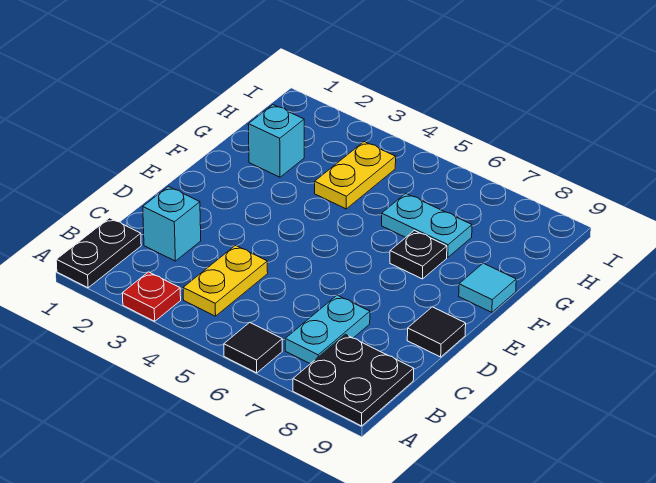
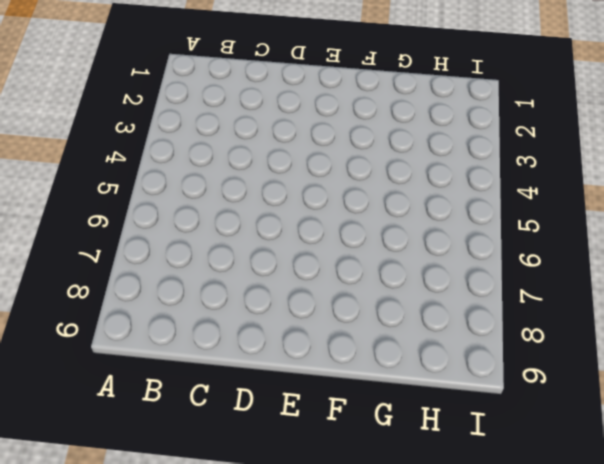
none -> black plate A1:B1 level 1
none -> red plate A3 level 1
none -> black tile A6 level 1

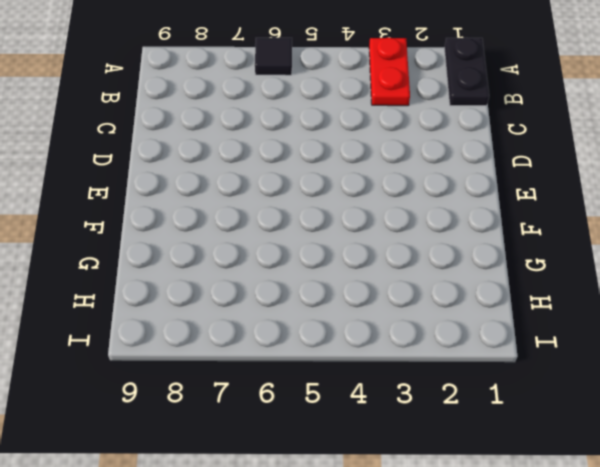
red plate A3:B3 level 1 -> red plate A3 level 1
none -> black plate A8:B9 level 1
none -> yellow plate B4:C4 level 1
none -> cyan plate B7:C7 level 1

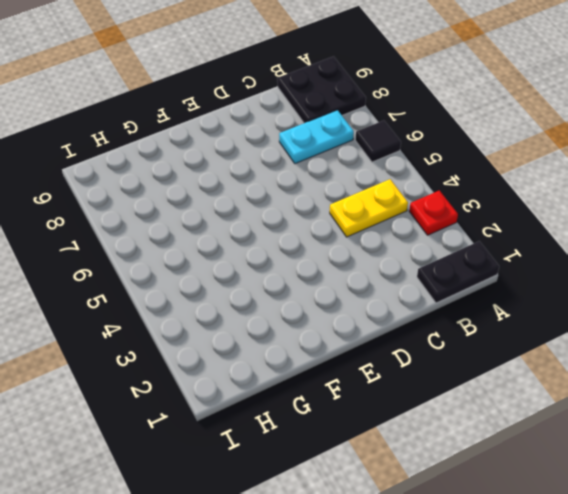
none -> cyan brick C2 level 1
none -> black tile D9 level 1
none -> black plate F7 level 1

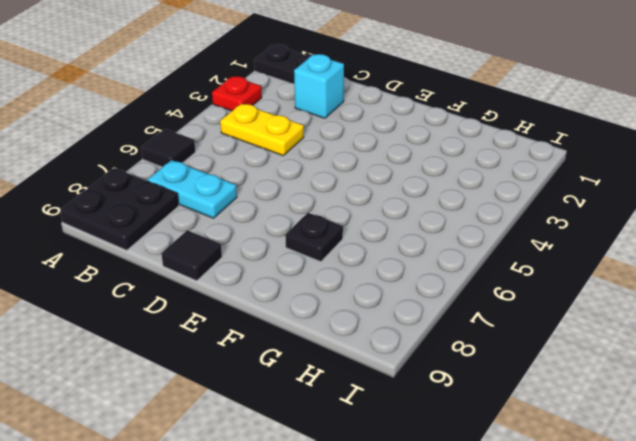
none -> cyan tile F9 level 1
none -> cyan brick G2 level 1
none -> yellow plate G4:H4 level 1

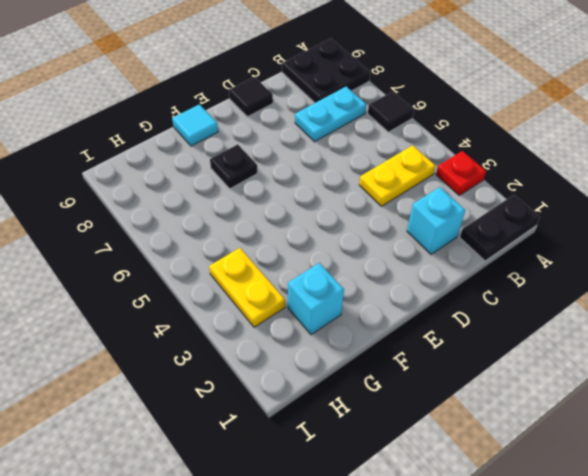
yellow plate H3:H4 level 1 -> yellow plate G4:H4 level 1
none -> cyan plate G6:G7 level 1

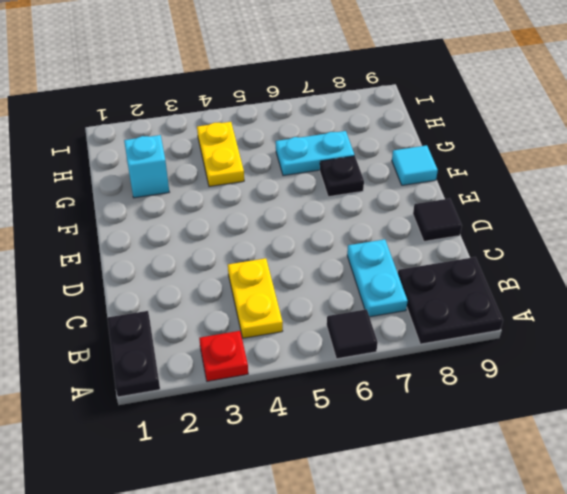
none -> cyan brick C2 level 1

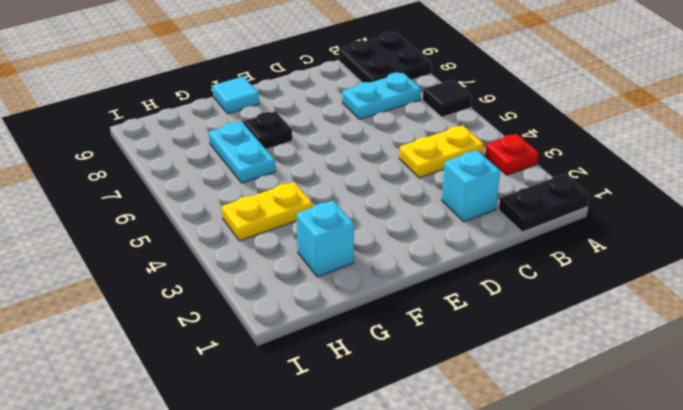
none -> black tile D9 level 1

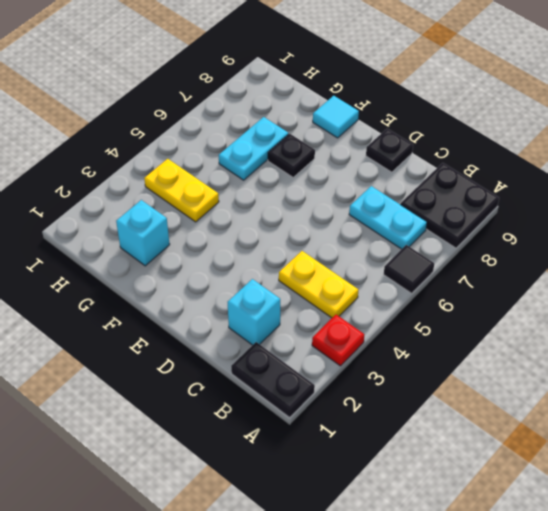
black plate D9 level 1 -> black tile D9 level 1

